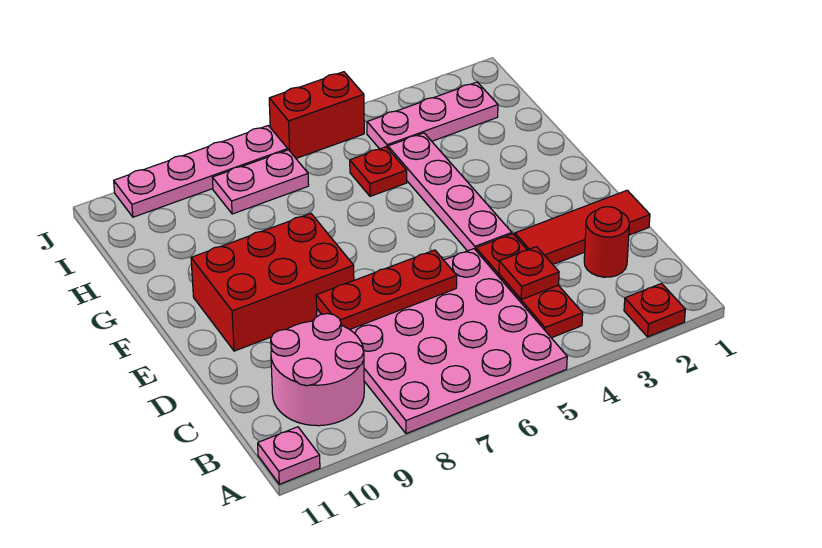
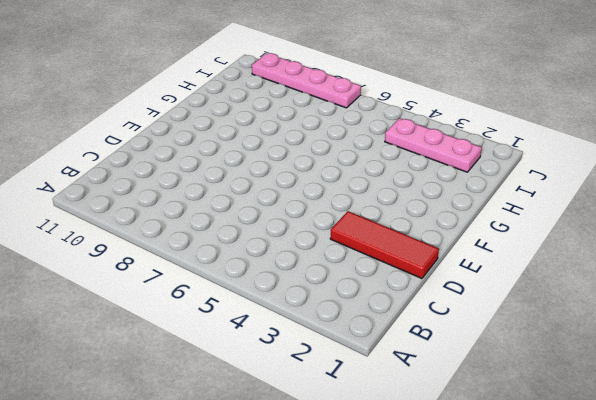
none -> red plate A2 level 1
none -> pink plate A5:D8 level 1
none -> pink plate A11 level 1

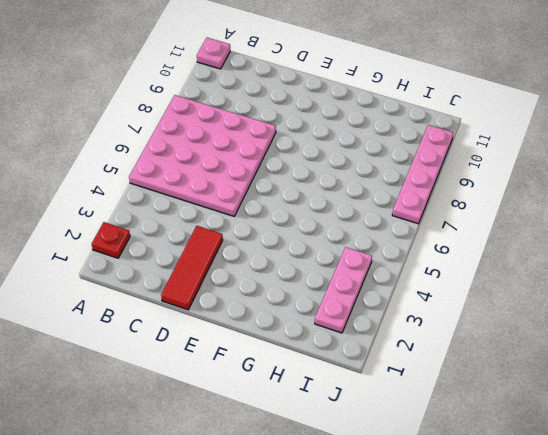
none -> red plate B4:D4 level 1
none -> pink round brick B9:C10 level 1
none -> red round brick C2 level 1

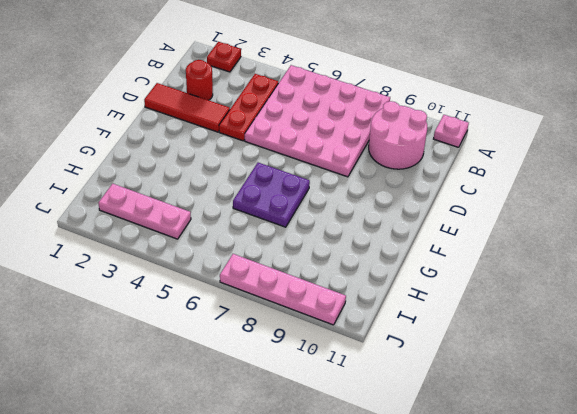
purple plate F6:G7 level 1 -> none
none -> pink plate E4:H4 level 1
none -> red brick E8:F10 level 1
none -> red plate H5 level 1

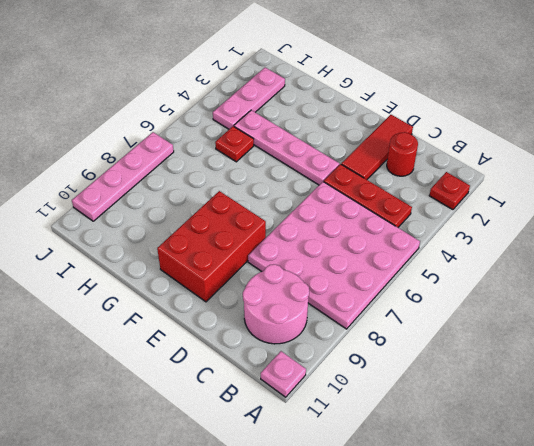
none -> pink plate I7:I8 level 1
none -> red brick J5:J6 level 1
none -> red plate C4 level 2

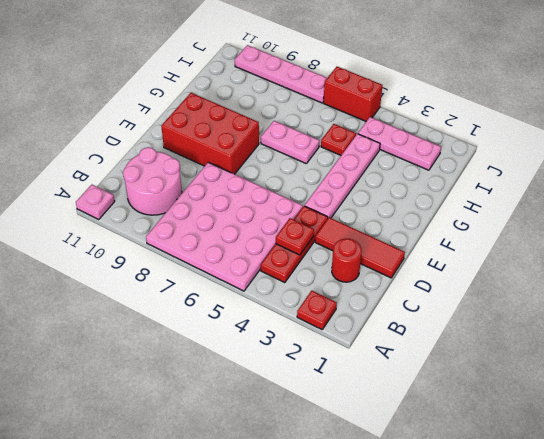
pink plate G6:G7 level 1 -> pink plate I7:I8 level 1
none -> red plate D6:D8 level 2

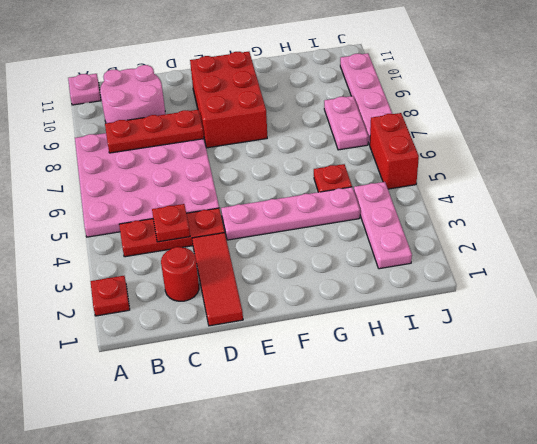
red plate B8:D8 level 2 -> red plate D6:D8 level 2

